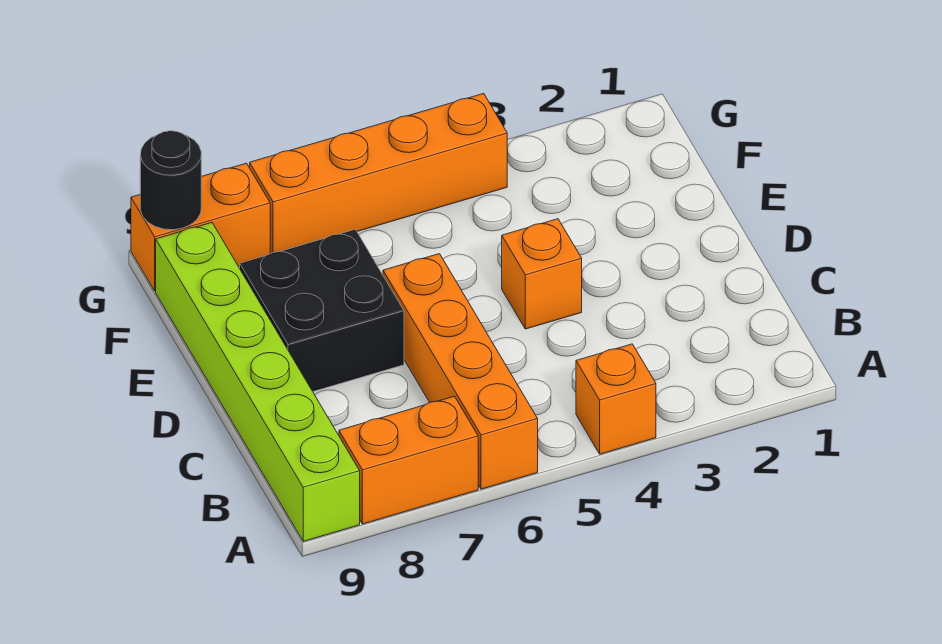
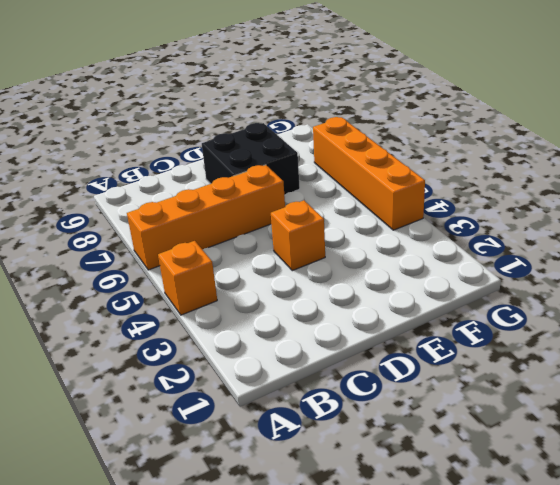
none -> orange brick A7:A8 level 1
none -> lime brick A9:F9 level 1

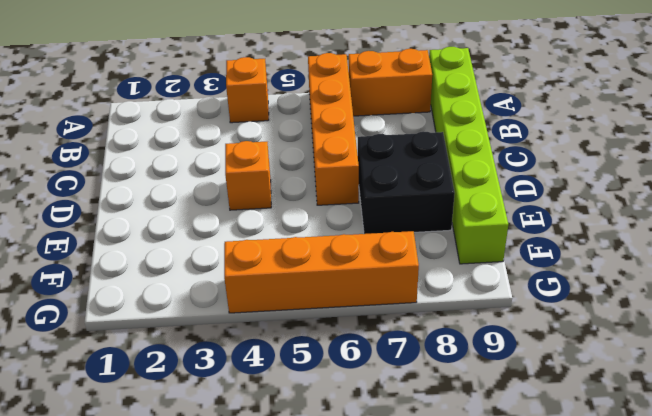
none -> orange brick G8:G9 level 1
none -> black round brick G9 level 2

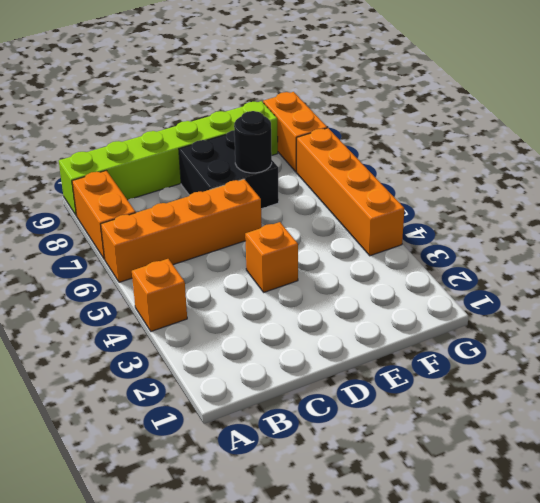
black round brick E7 level 2 -> black round brick G9 level 2

